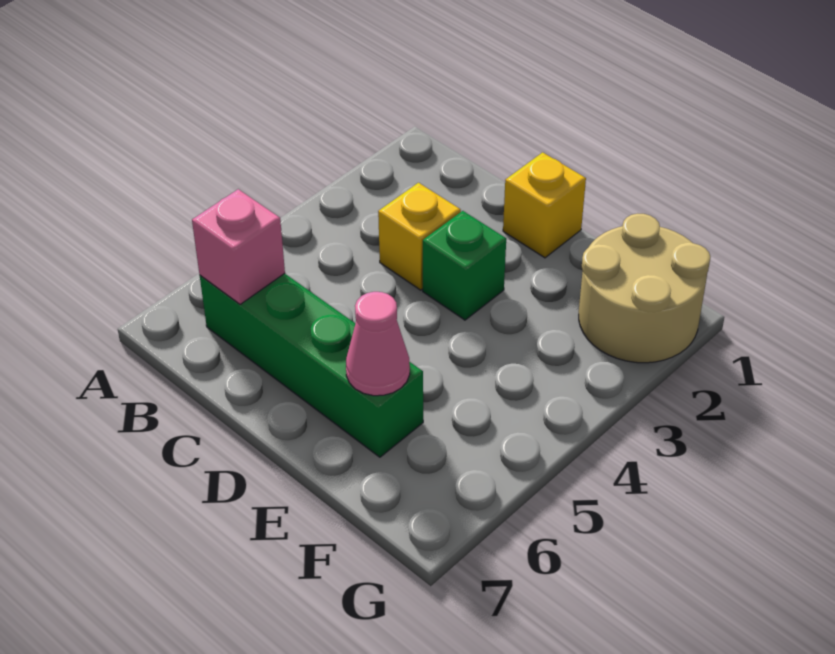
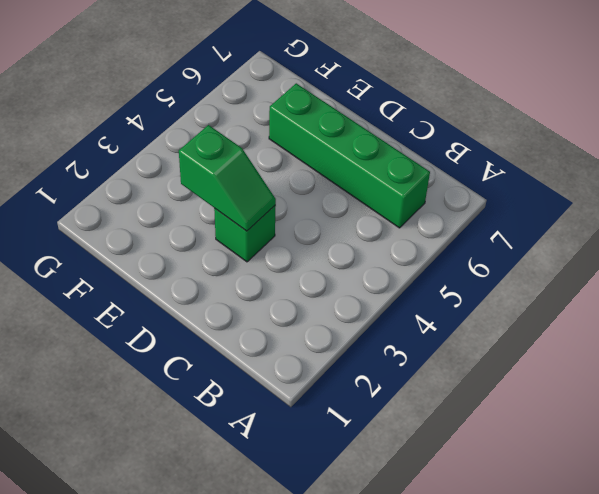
green slope D3:E3 level 2 top E -> none
none -> yellow brick C3 level 1
none -> yellow brick D1 level 1

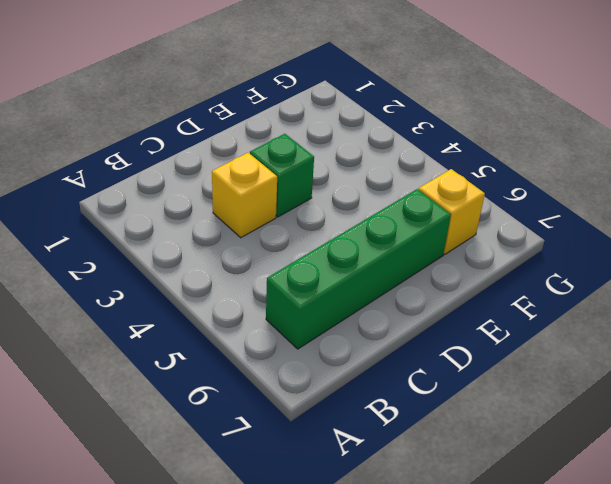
yellow brick F6 level 1 -> yellow brick D1 level 1
none -> tan round brick F1:G2 level 1
none -> pink brick B6 level 2

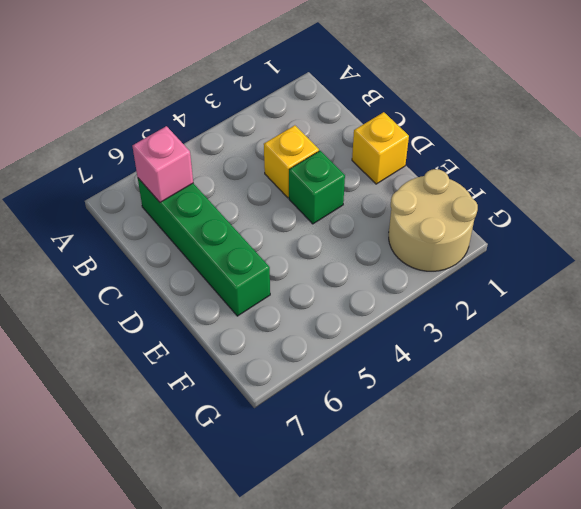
none -> pink cone E6 level 2

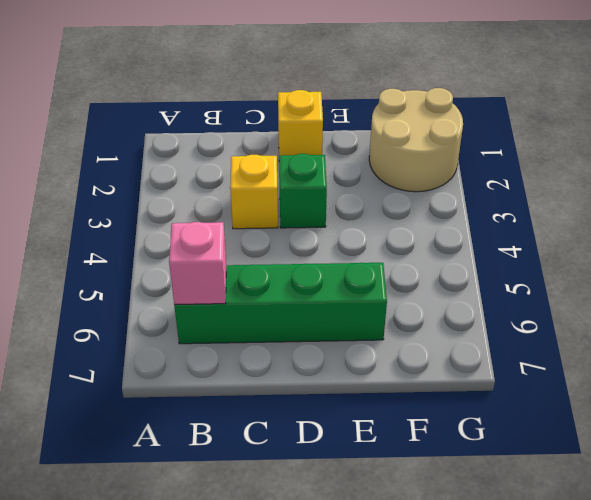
none -> pink cone E6 level 2

